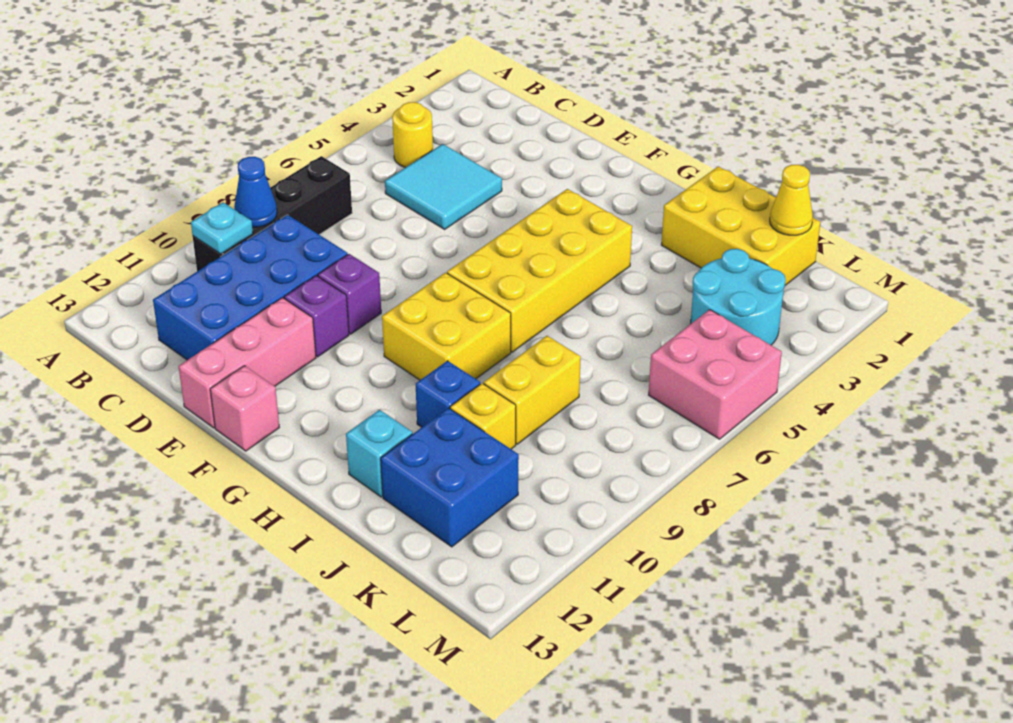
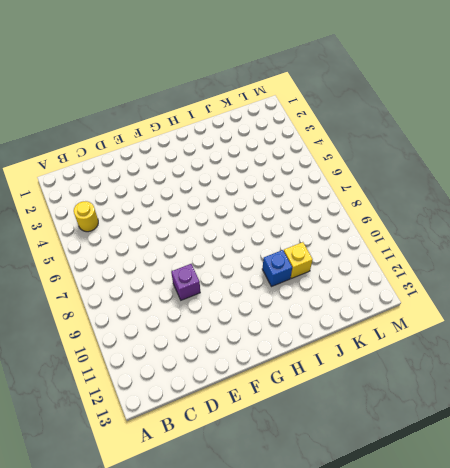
none -> black brick B7:B10 level 1
none -> cyan tile C4:D5 level 1
none -> blue brick C9:D12 level 1

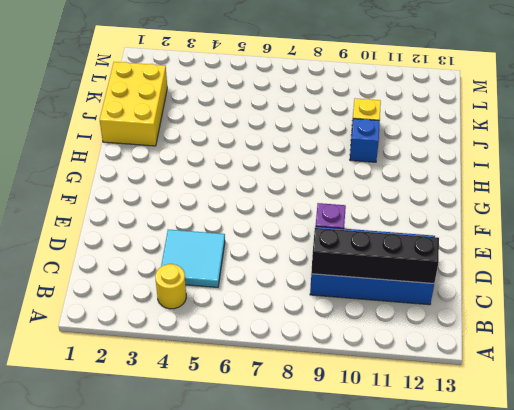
black brick C9:C12 level 2 -> black brick B7:B10 level 1
none -> purple brick E10 level 1
none -> pink brick E11:E13 level 1
none -> pink brick F13 level 1

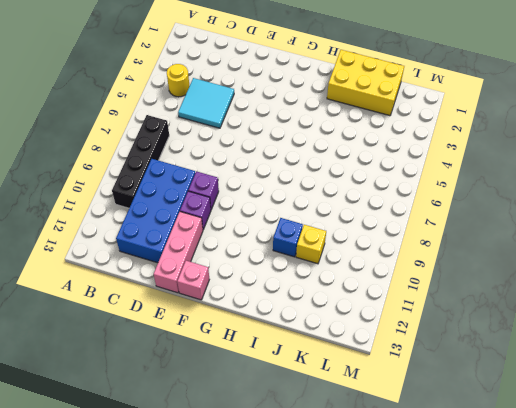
none -> yellow brick G4:H7 level 1
none -> yellow brick G8:H9 level 1
none -> cyan brick I12 level 1

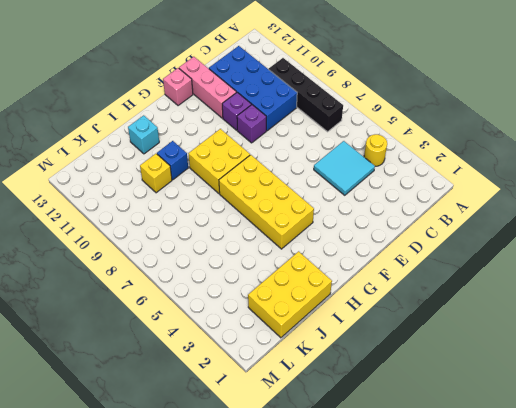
none -> yellow brick J8:J9 level 1
none -> blue brick J11:K12 level 1
none -> cyan round brick K3:L4 level 1

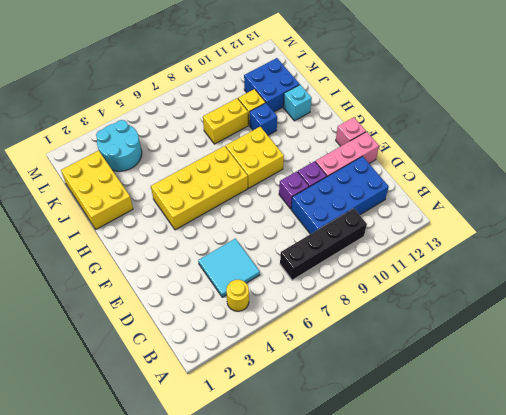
none -> pink brick L5:M6 level 1
none -> blue cone B9 level 2
none -> cyan plate B10 level 2

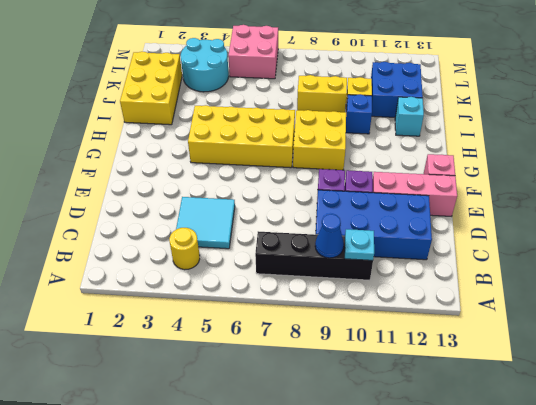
none -> yellow cone K1 level 2

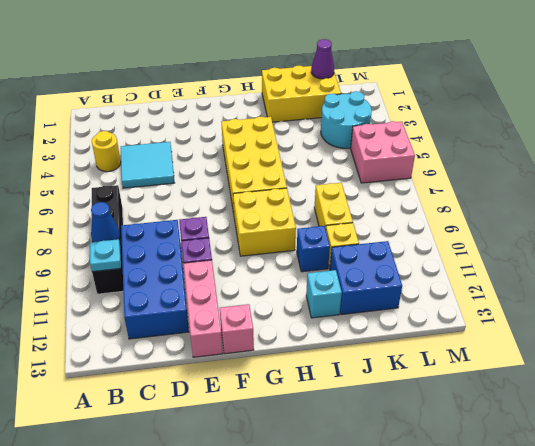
purple cone K1 level 2 -> yellow cone K1 level 2

